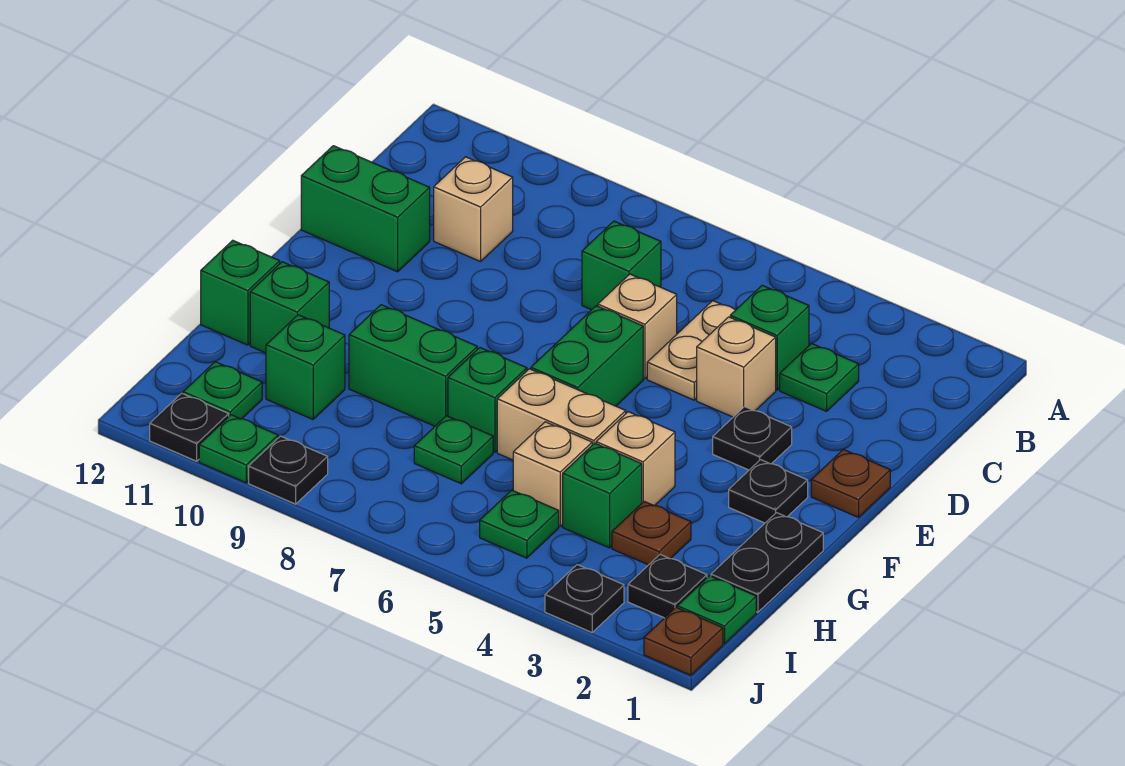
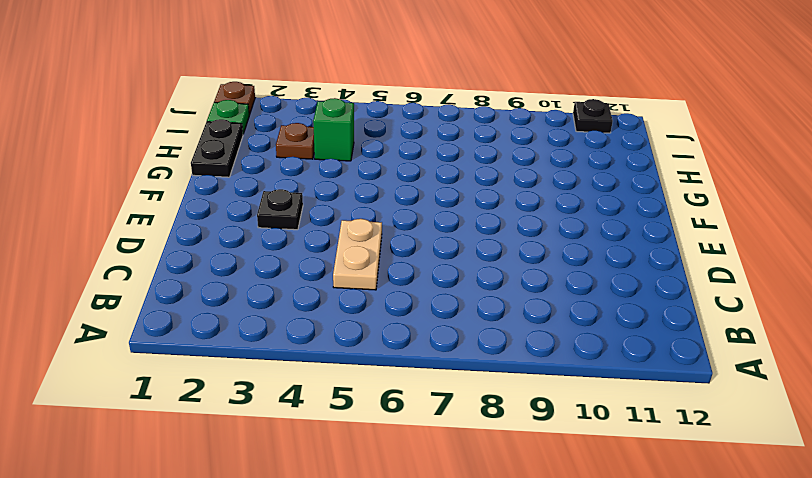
none -> green plate C3 level 1
none -> green brick C4 level 1
none -> green brick C7 level 1
none -> tan brick C10 level 1

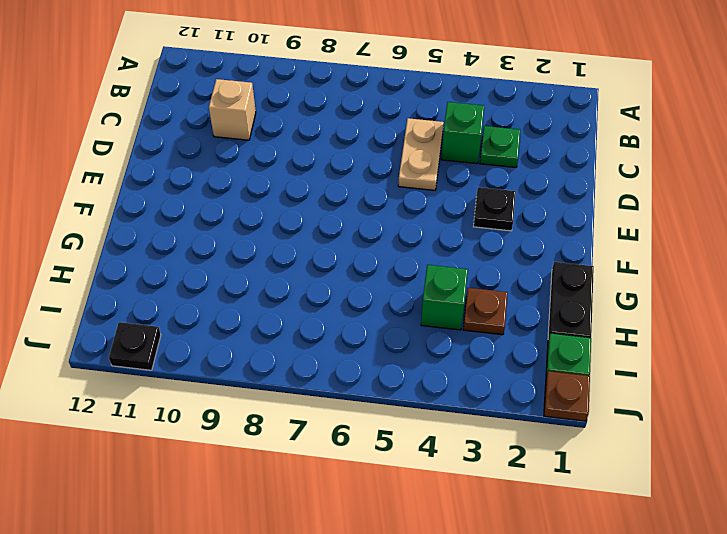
none -> green brick C7 level 1
none -> tan brick D4 level 1
none -> tan brick D6 level 1
none -> green brick D11:D12 level 1

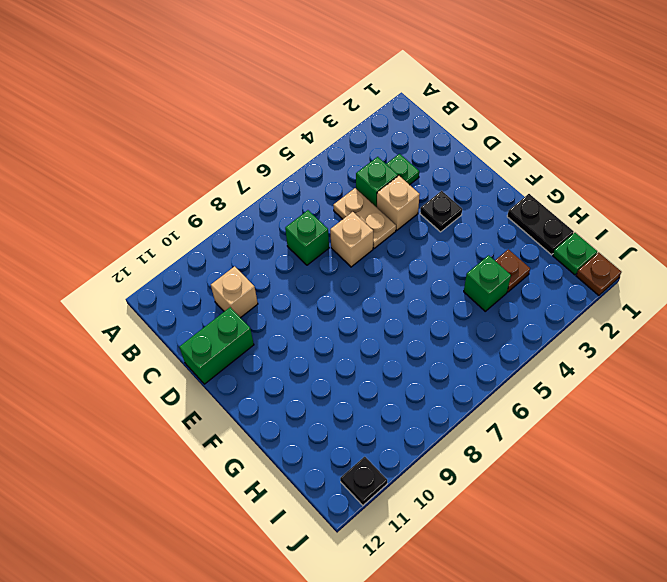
none -> brown plate E1 level 1
none -> green brick E6:F6 level 1
none -> black plate F2 level 1
none -> tan brick G4 level 1

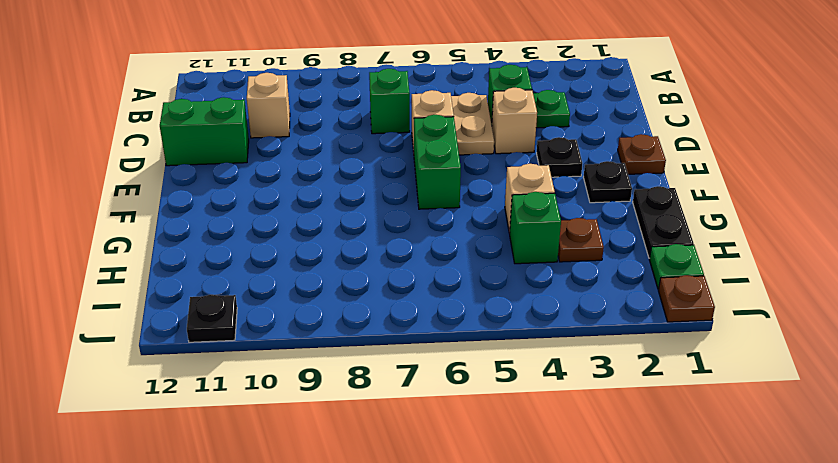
none -> tan brick G5:G6 level 1
none -> green brick G7 level 1
none -> green brick G8:G9 level 1
none -> green brick G11 level 1

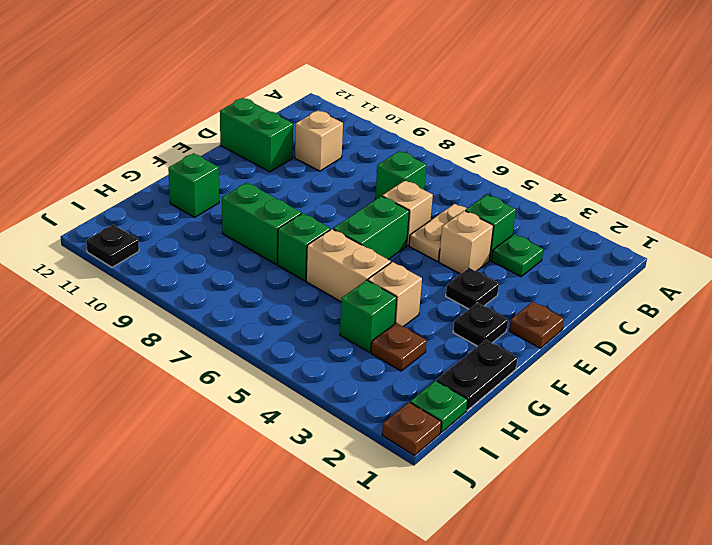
none -> green brick G12 level 1
none -> tan brick H5 level 1
none -> green plate H7 level 1
none -> green brick H10 level 1

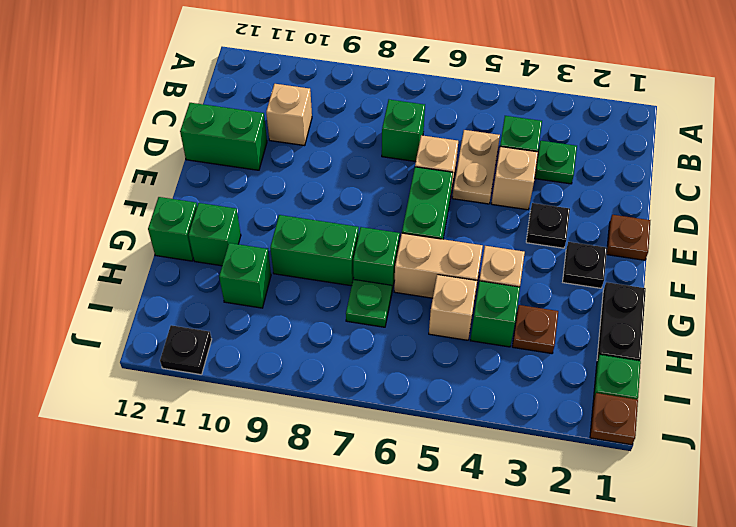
none -> black plate I2 level 1
none -> green plate I5 level 1
none -> green plate I11 level 1
none -> black plate J3 level 1

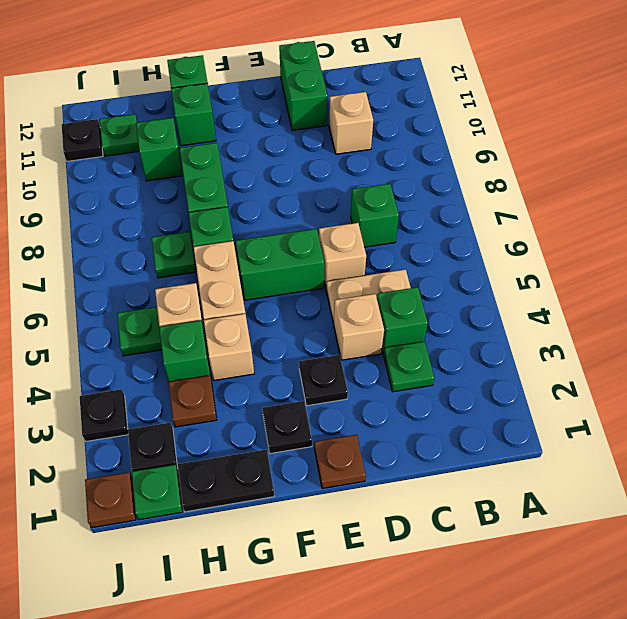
none -> black plate J9 level 1
none -> green plate J10 level 1

